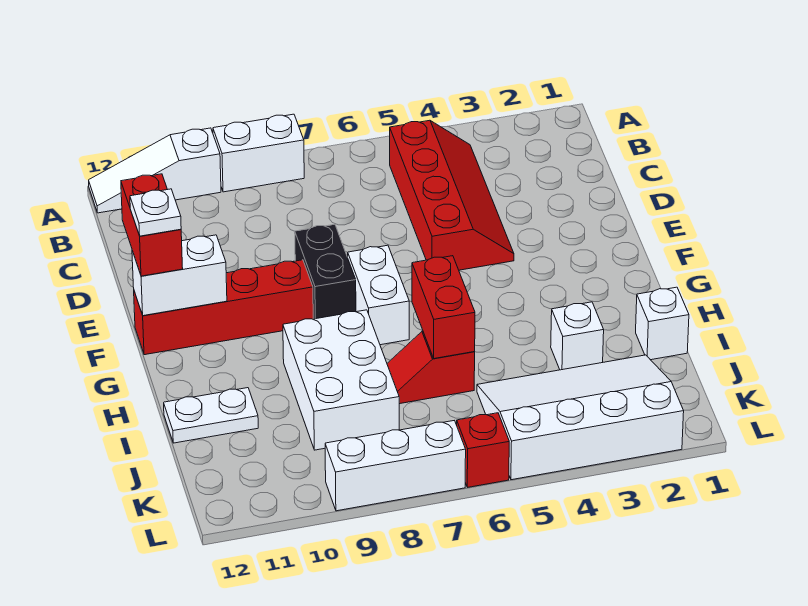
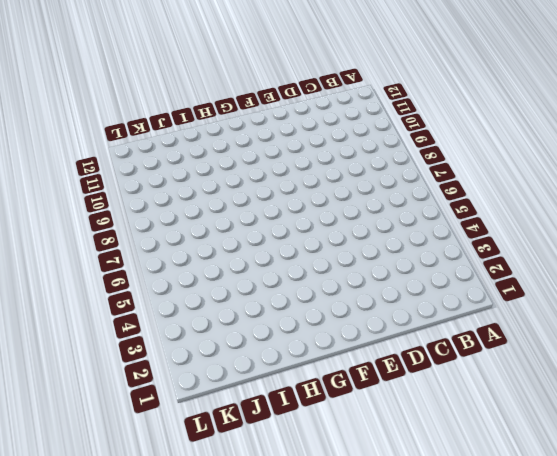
none -> white brick A8:A9 level 1
none -> white slope A10:A12 level 1 top 10
none -> red slope B4:E5 level 1 top 5

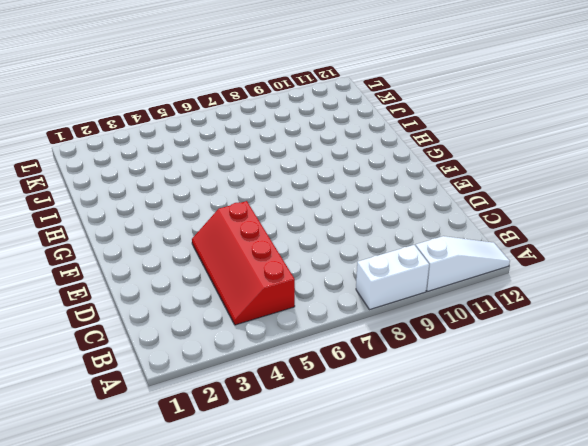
none -> black brick E8:F8 level 1
none -> white brick F7:G7 level 1
none -> red brick F9:F12 level 1

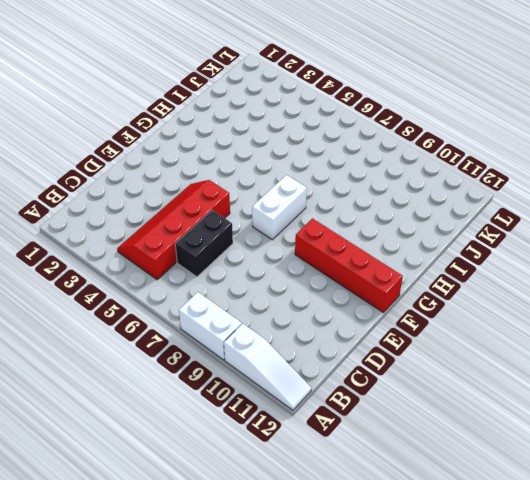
black brick C6:D6 level 1 -> black brick E8:F8 level 1
none -> white brick H8:J9 level 1
none -> white brick I1 level 1
none -> white brick I3 level 1

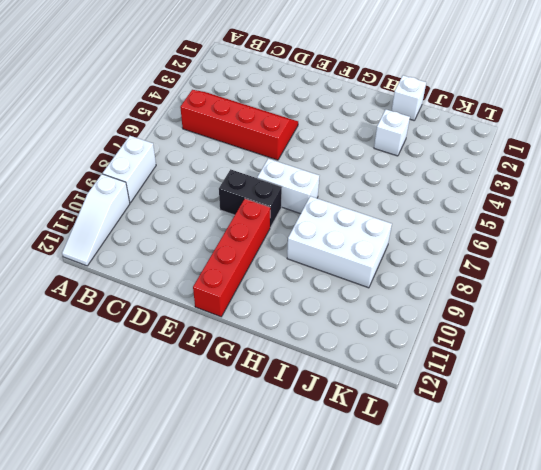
none -> red slope I6:I7 level 1 top 6
none -> white plate I11:I12 level 1
none -> white slope J2:L5 level 1 top L

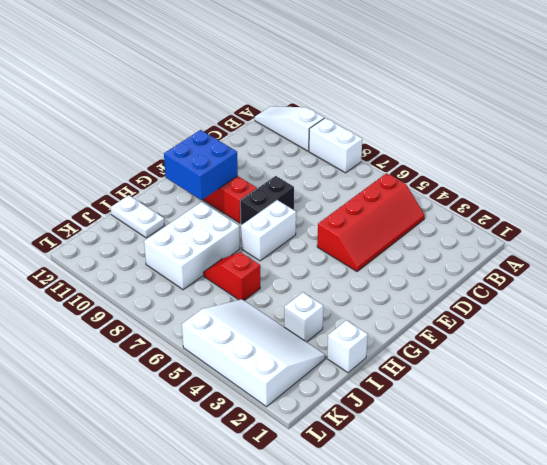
blue brick F10:G11 level 2 -> white brick F11:F12 level 2
none -> red brick L6 level 1
none -> white brick L7:L9 level 1
none -> red brick H6:I6 level 2

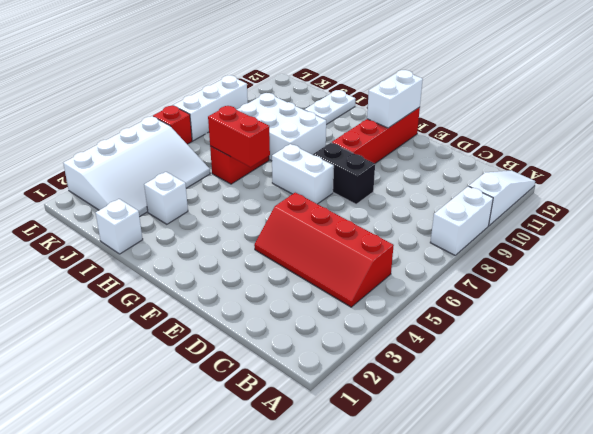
none -> red brick E12:F12 level 3
none -> white plate F12 level 4

